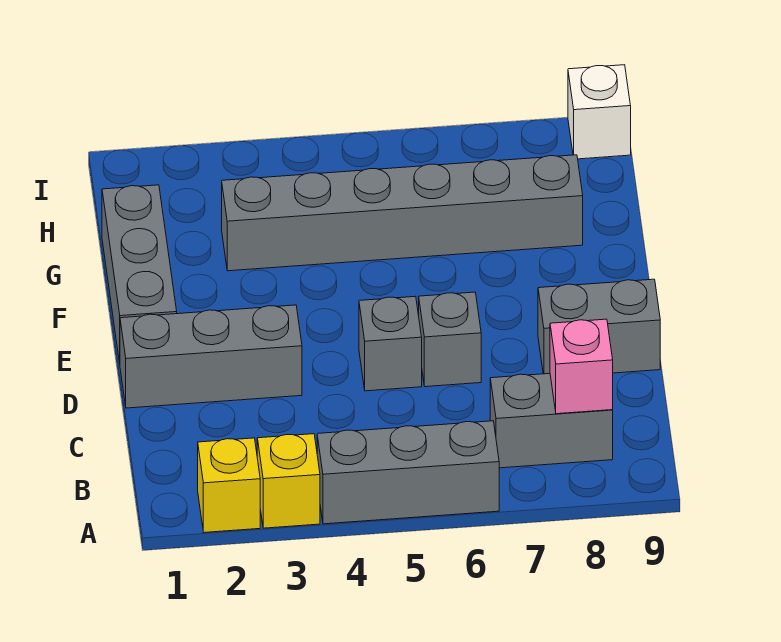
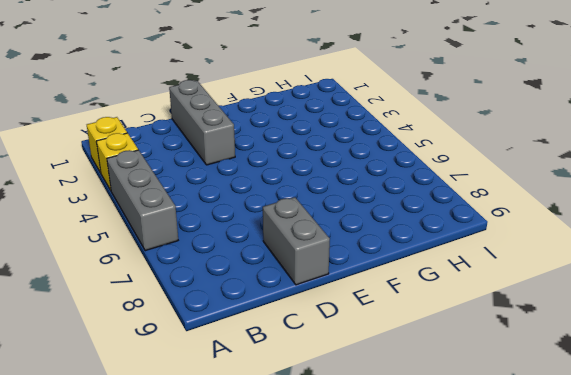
none -> grey brick B7:B8 level 1
none -> grey brick D5 level 1
none -> grey brick D6 level 1

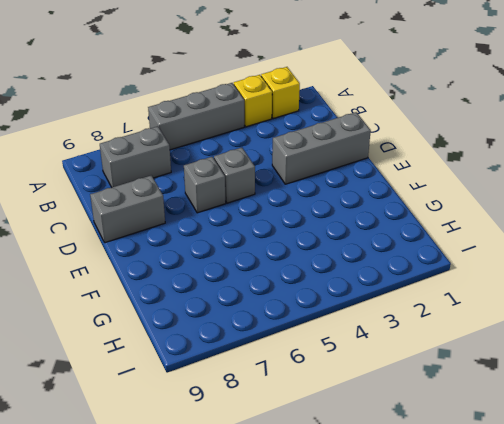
none -> grey brick E1:G1 level 1
none -> grey brick G3:G8 level 1
none -> white brick I9 level 1

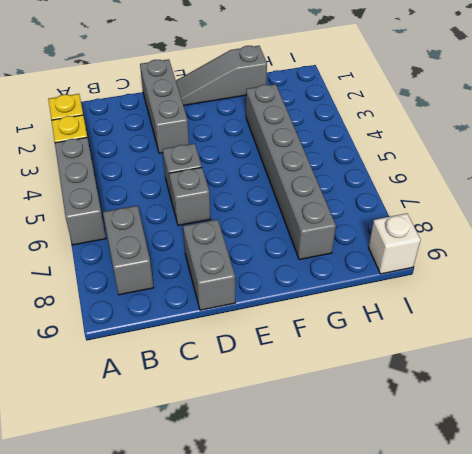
grey slope E1:G1 level 1 top G -> grey brick E1:G1 level 1
none -> pink brick B8 level 2

